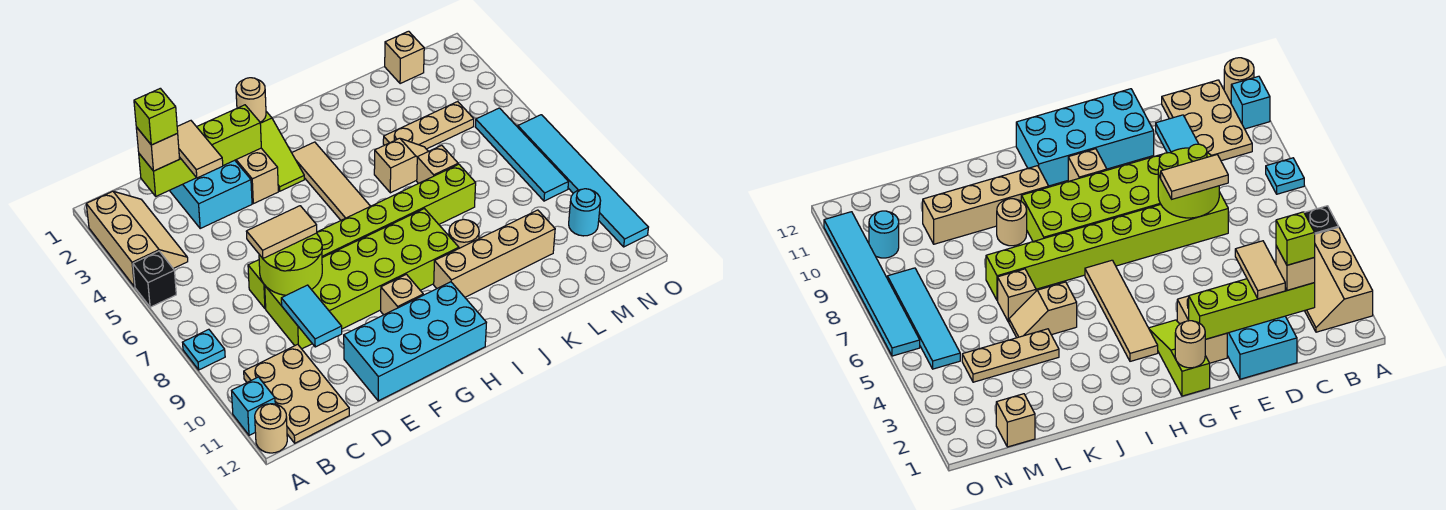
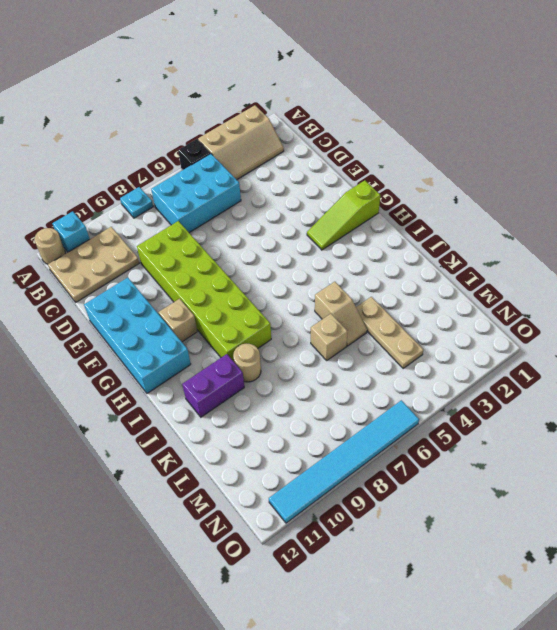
cyan brick B5:C7 level 1 -> cyan brick D1:E3 level 1
purple brick J10:J11 level 1 -> tan brick I10:L10 level 1
none -> lime brick D7:K7 level 1
none -> tan brick F2:F3 level 1
none -> tan tile H3:H6 level 1
none -> tan brick M1 level 1

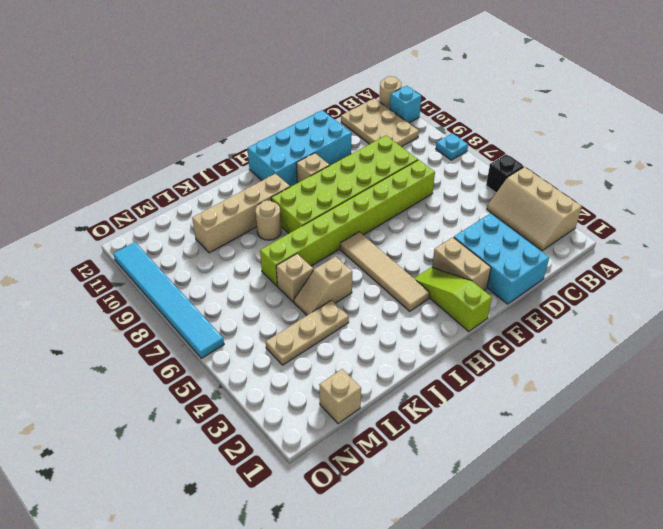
none -> cyan tile N5:N8 level 1
none -> cyan round brick N10 level 1
none -> lime brick C2:F2 level 2
none -> lime round brick D7:E8 level 2

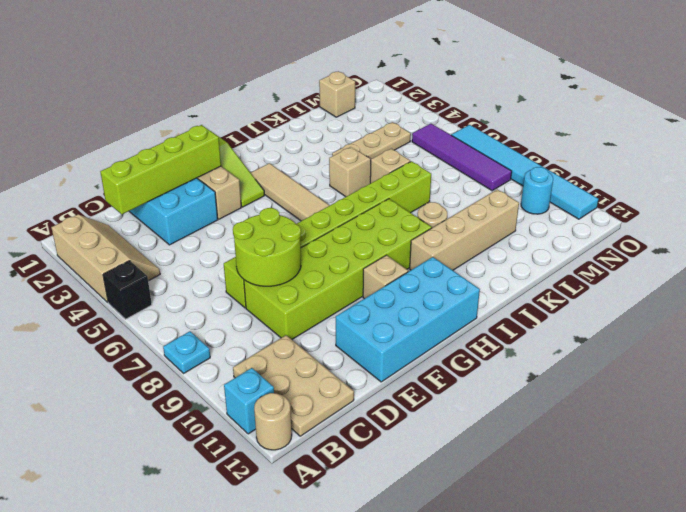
purple tile N5:N8 level 1 -> cyan tile N5:N8 level 1
none -> cyan tile D9:D10 level 2
none -> tan round brick G1 level 2
none -> tan brick C2 level 3
none -> tan tile D2:D3 level 3

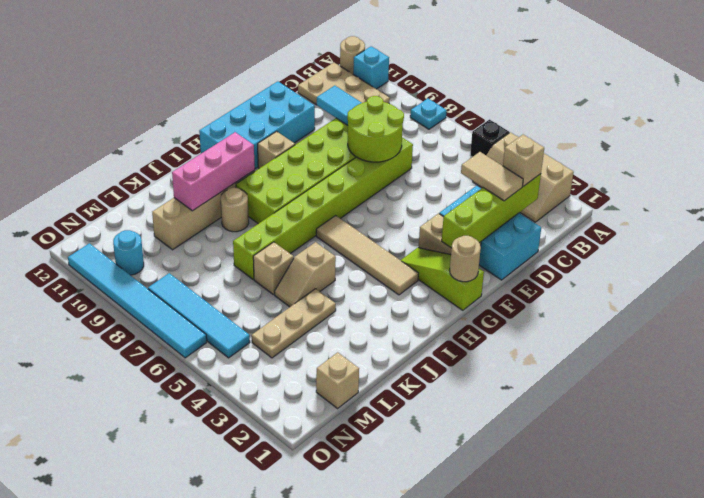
pink brick I10:K10 level 2 -> none
none -> tan tile D7:E7 level 3
none -> lime brick C2 level 4

